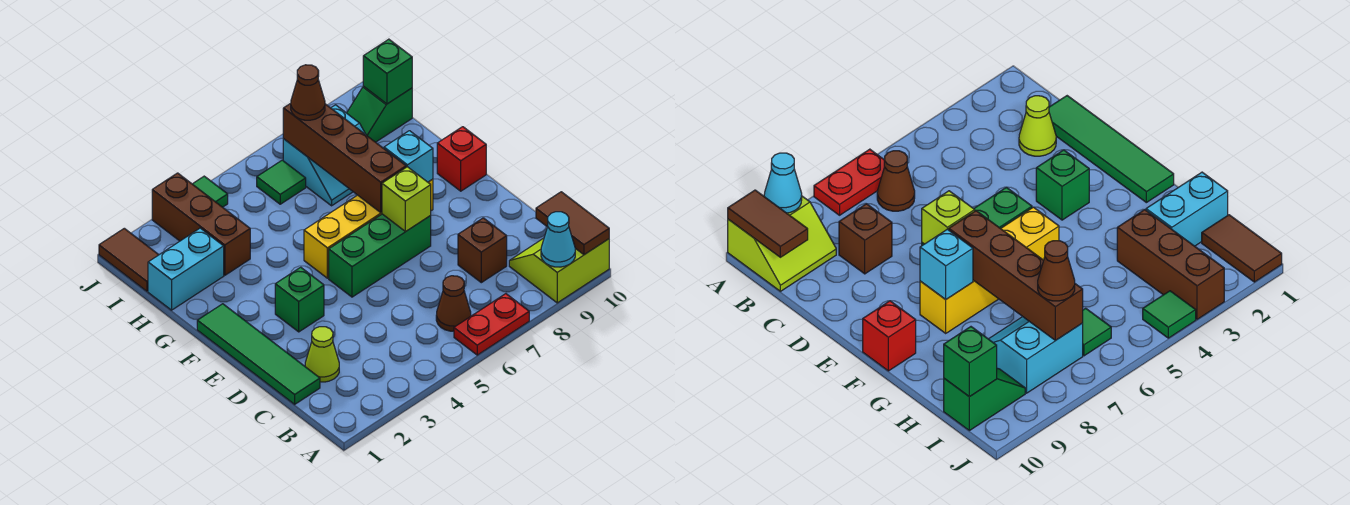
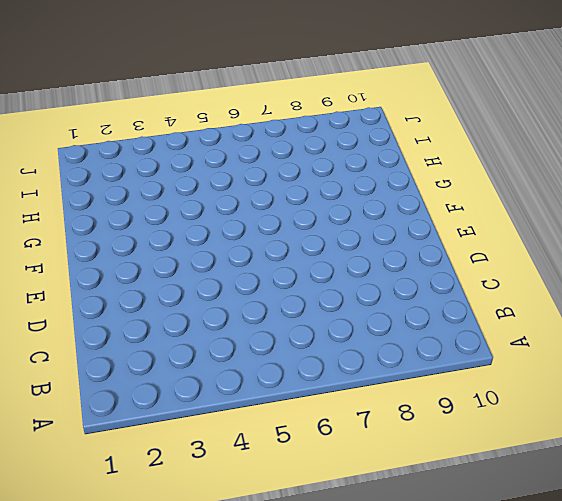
none -> red plate A6:A7 level 1
none -> lime slope A9:B10 level 1 top A
none -> brown cone B6 level 1

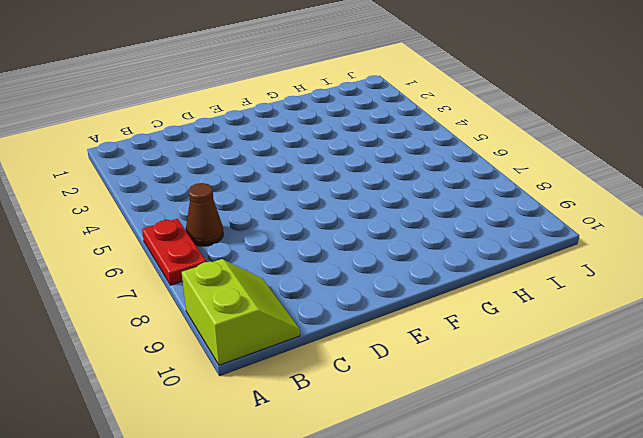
none -> green tile C1:F1 level 1
none -> lime cone C2 level 1
none -> brown brick C8 level 1

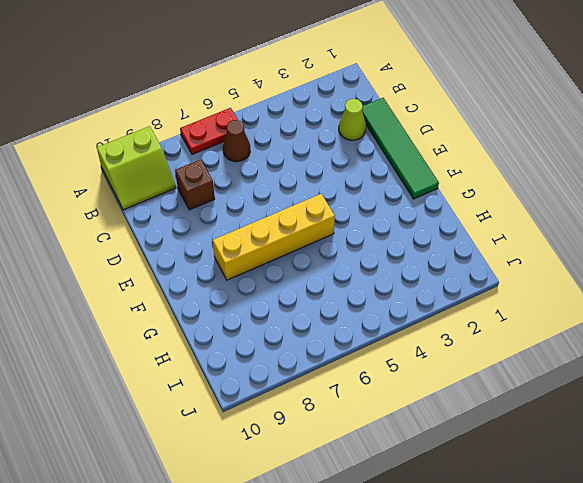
none -> green brick E3 level 1
none -> green brick E5:E7 level 1
none -> red brick F10 level 1

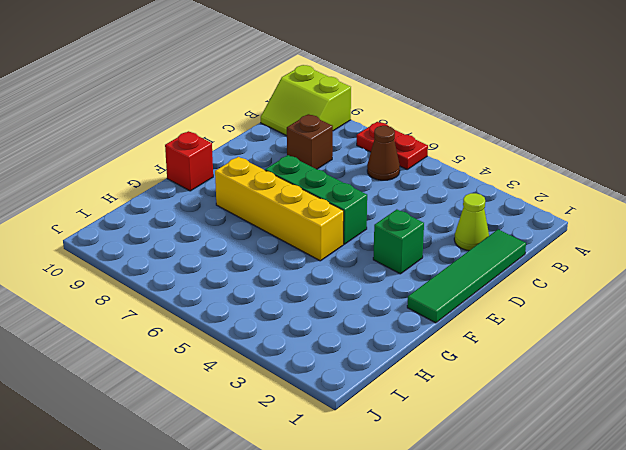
none -> cyan brick H1:H2 level 1
none -> brown brick H3:J3 level 1
none -> cyan slope H7:I8 level 1 top I

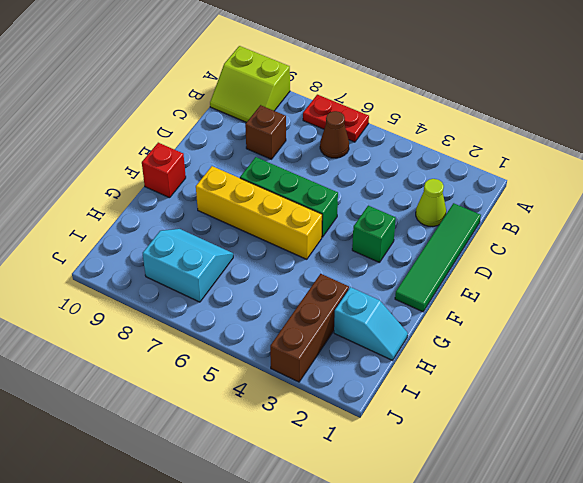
cyan slope H1:H2 level 1 top 2 -> cyan brick H1:H2 level 1
none -> brown tile I1:J1 level 1
none -> green tile I6 level 1
none -> green slope I9:I10 level 1 top 10

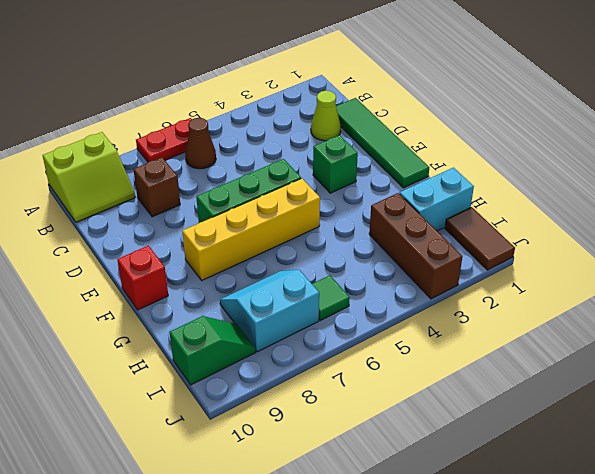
none -> green tile J4 level 1
none -> cyan cone A9 level 2
none -> brown tile A10:B10 level 2

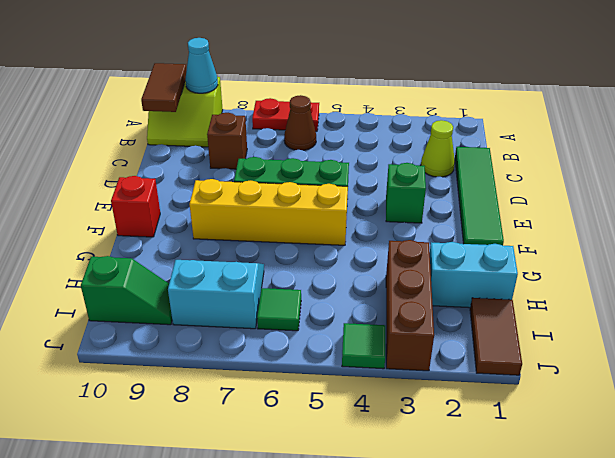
none -> lime brick E7 level 2
none -> brown brick F7:I7 level 2
none -> cyan brick F8 level 2

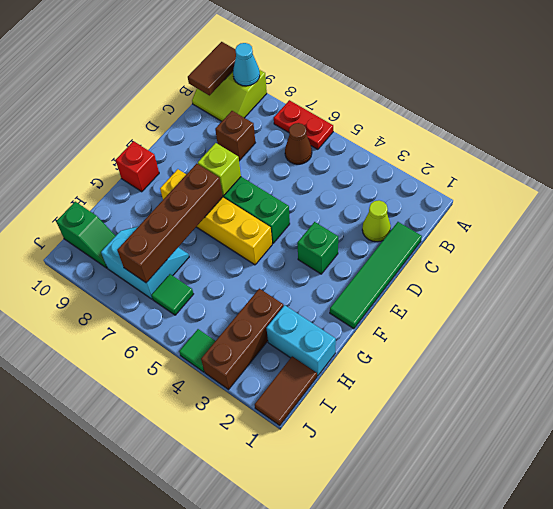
none -> cyan brick F8 level 2
none -> green brick I10 level 2
none -> brown cone I7 level 3

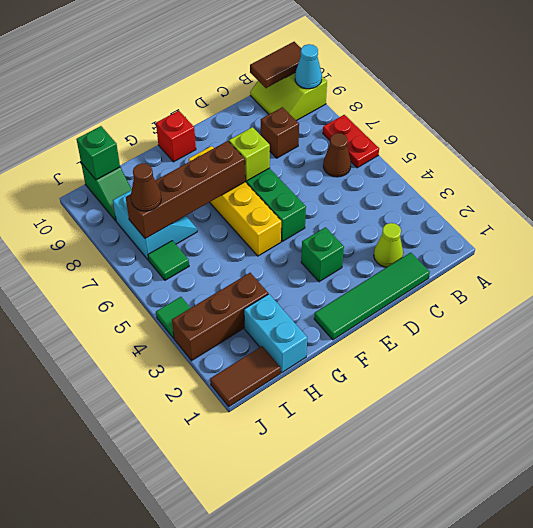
none -> cyan brick F8 level 2

